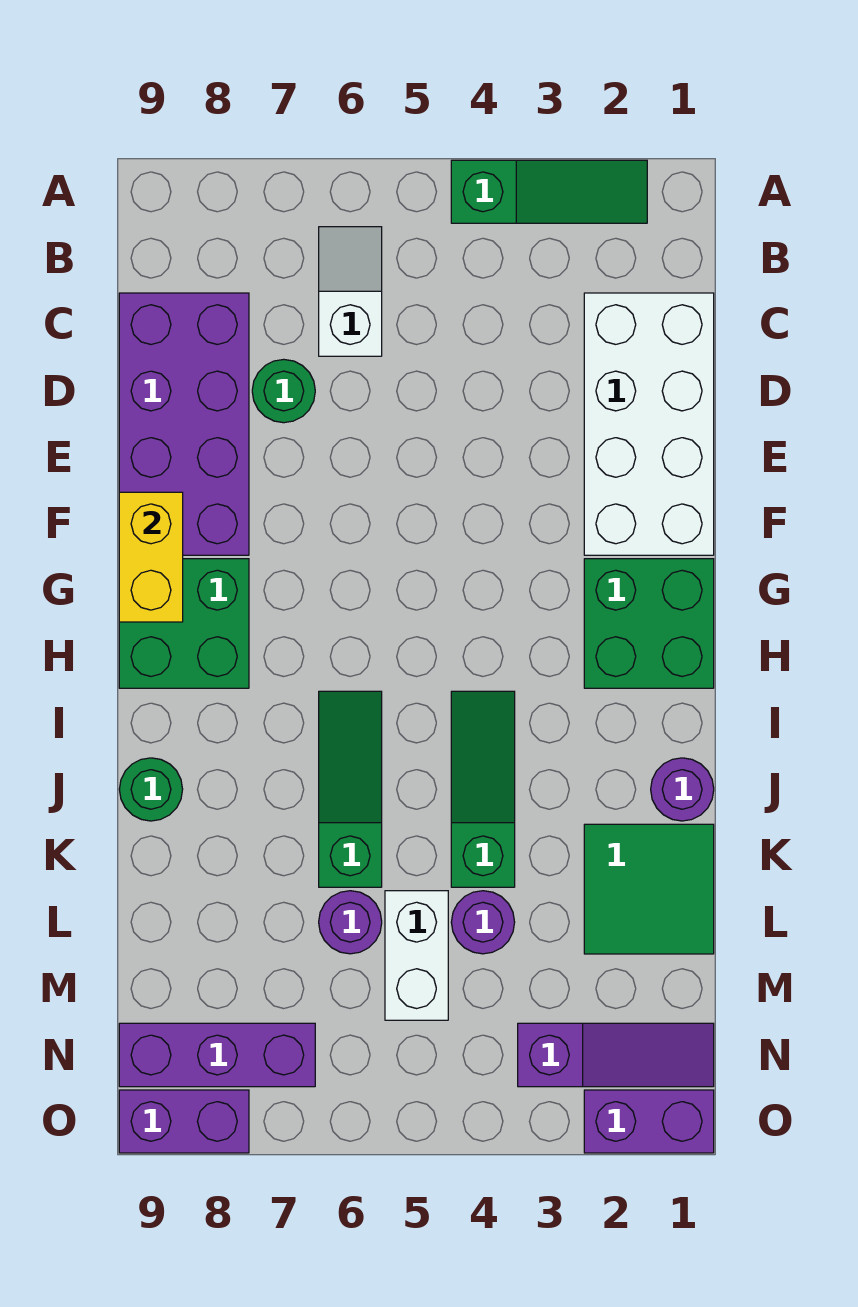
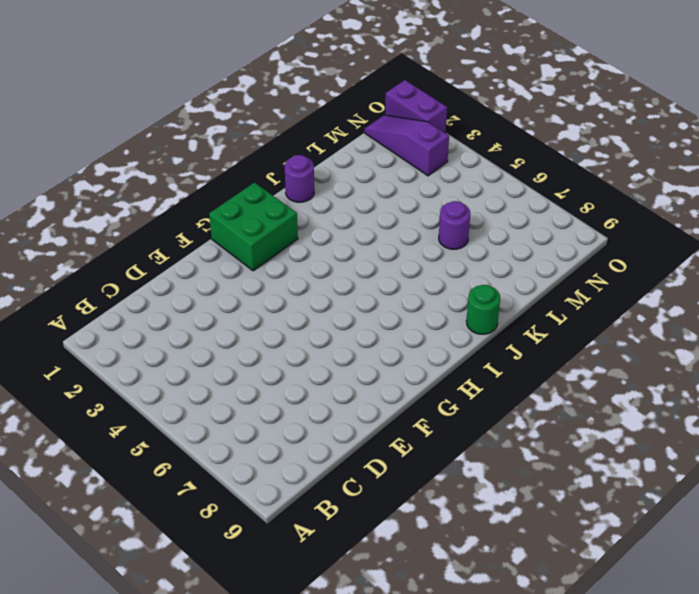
none -> green slope A2:A4 level 1 top 4
none -> white slope B6:C6 level 1 top C
none -> white brick C1:F2 level 1

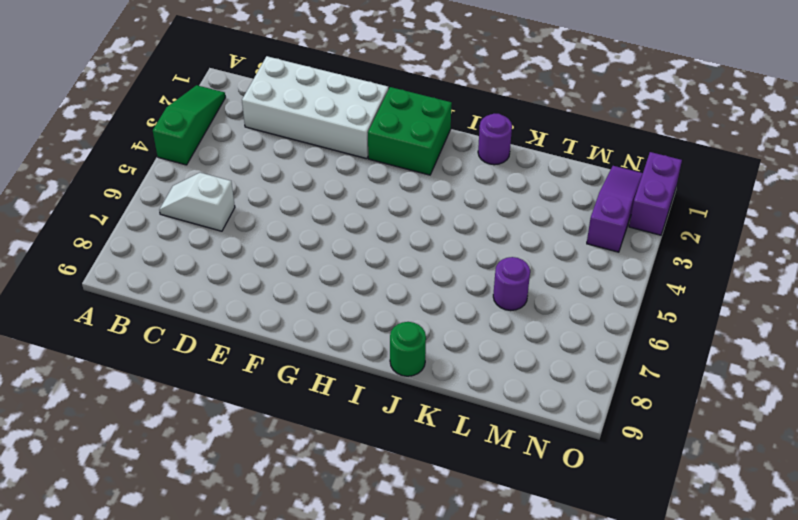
none -> purple brick C8:F9 level 1
none -> green round brick D7 level 1
none -> green brick G8:H9 level 1

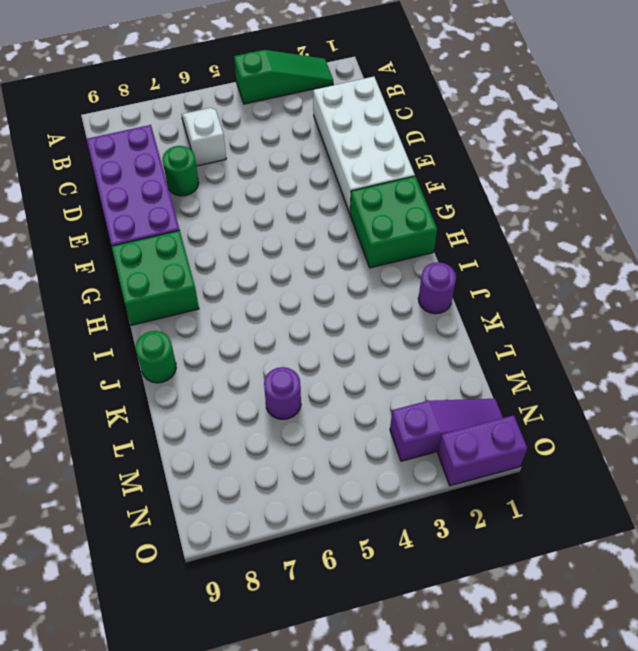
none -> green slope I4:K4 level 1 top K
none -> green slope I6:K6 level 1 top K
none -> green tile K1:L2 level 1

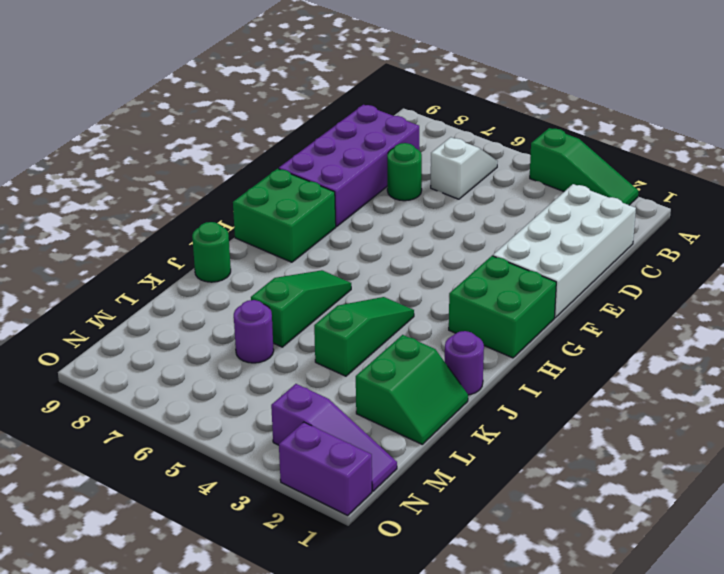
green slope K1:L2 level 1 top 2 -> green tile K1:L2 level 1
none -> purple round brick L4 level 1
none -> white brick L5:M5 level 1
none -> purple brick N7:N9 level 1

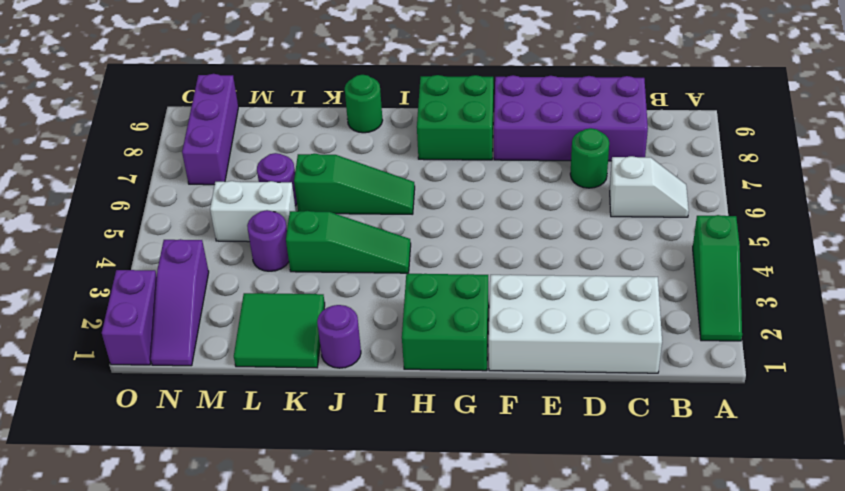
none -> purple brick O8:O9 level 1
none -> yellow brick F9:G9 level 2

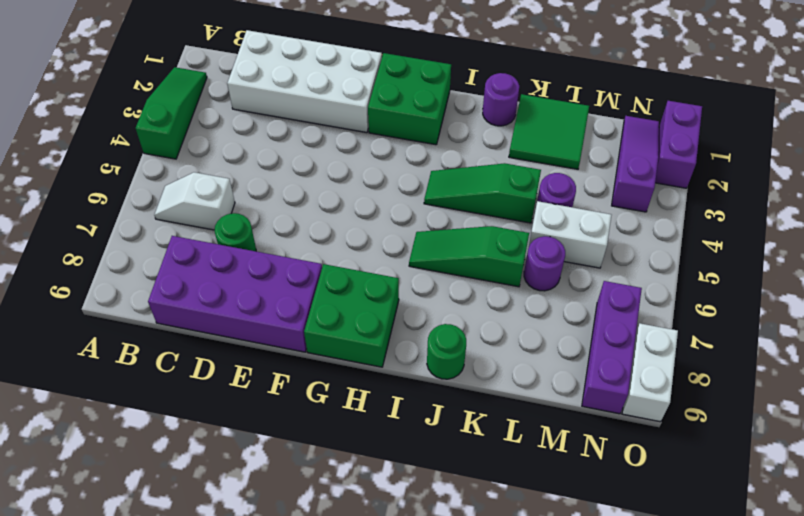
white brick O8:O9 level 1 -> purple brick O8:O9 level 1
none -> yellow brick F9:G9 level 2

